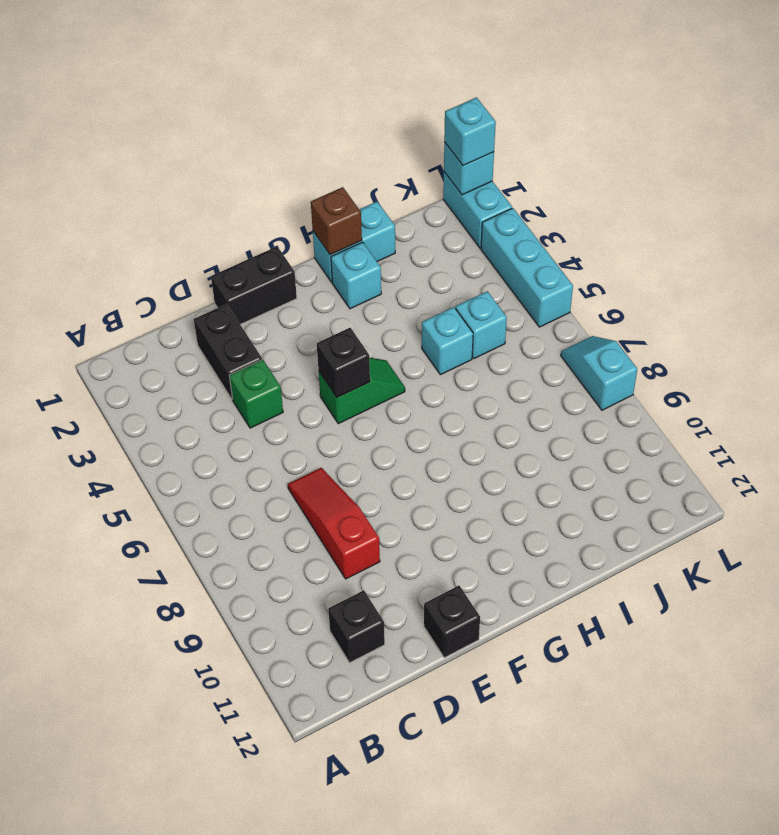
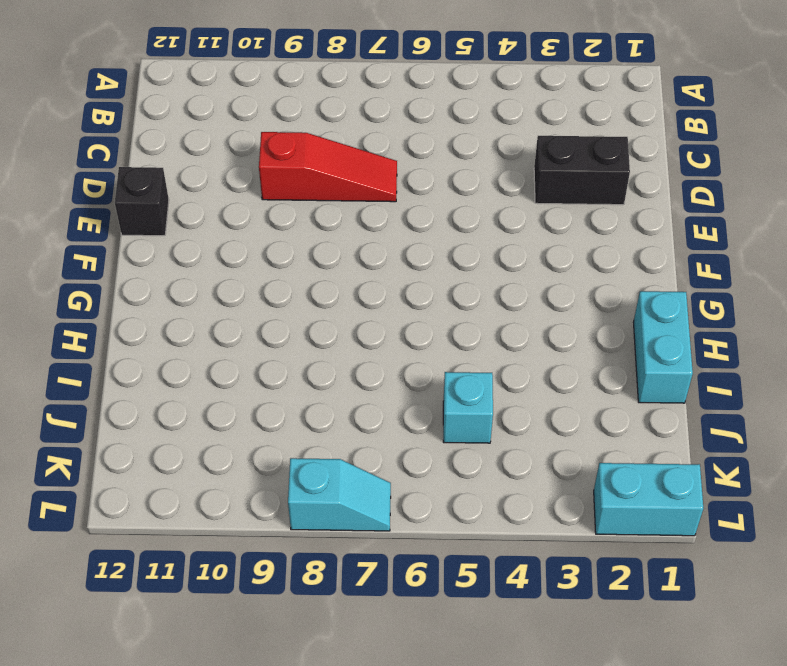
none -> black brick C11 level 1
none -> green brick D4 level 1
none -> black brick E1:F1 level 1

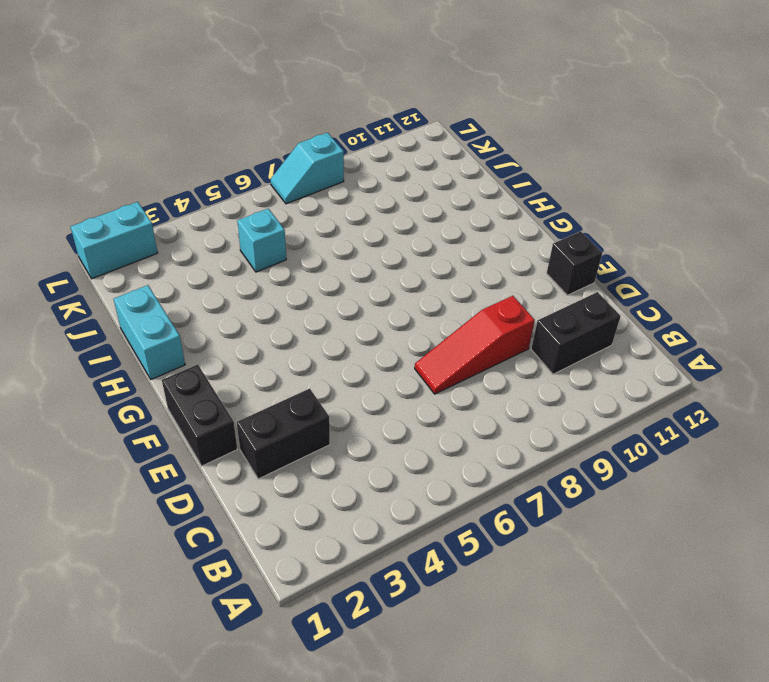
black brick C10:C11 level 1 -> black brick C11 level 1
none -> green brick D4 level 1
none -> green slope F5:G5 level 1 top F
none -> cyan brick H2 level 1

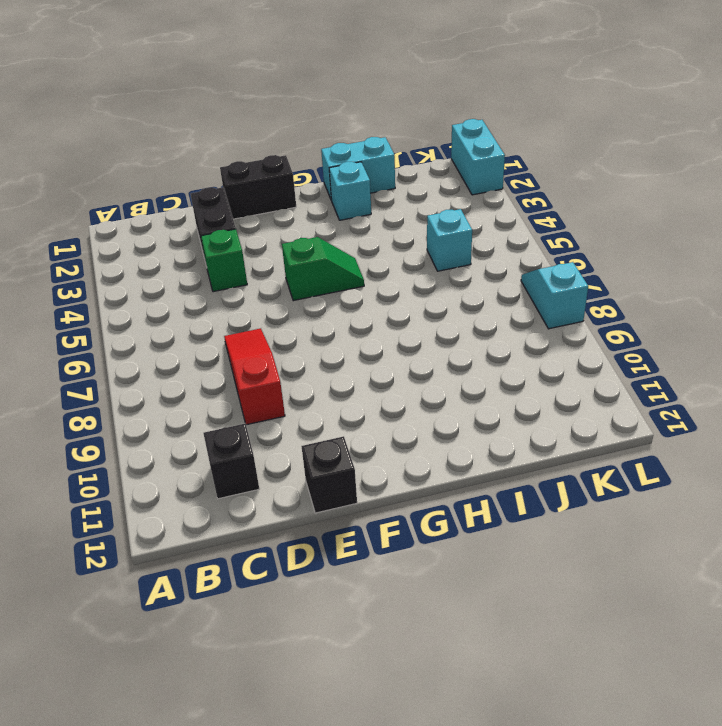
none -> cyan brick I5 level 1
none -> cyan brick L3:L5 level 1
none -> black brick F5 level 2

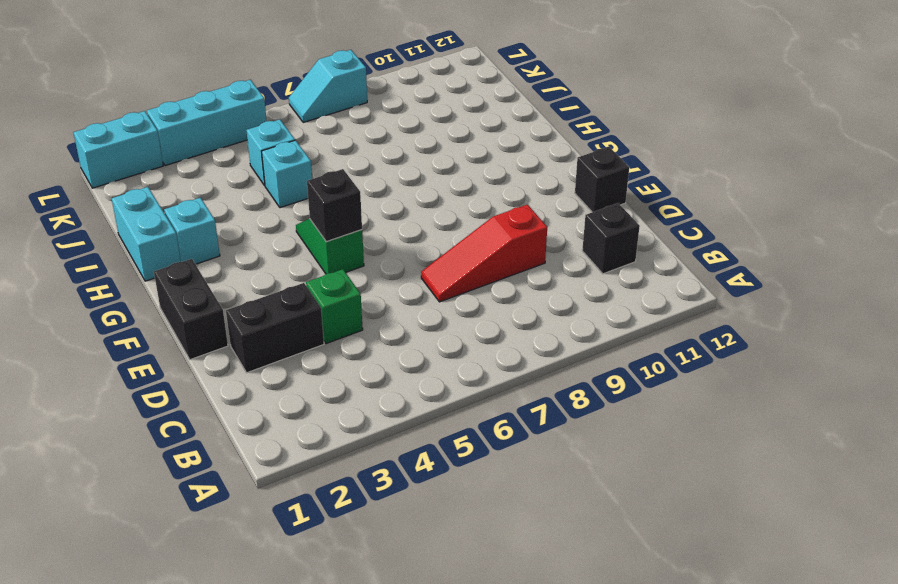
none -> brown brick H1 level 2
none -> cyan brick L1 level 2
none -> cyan brick L1 level 3

